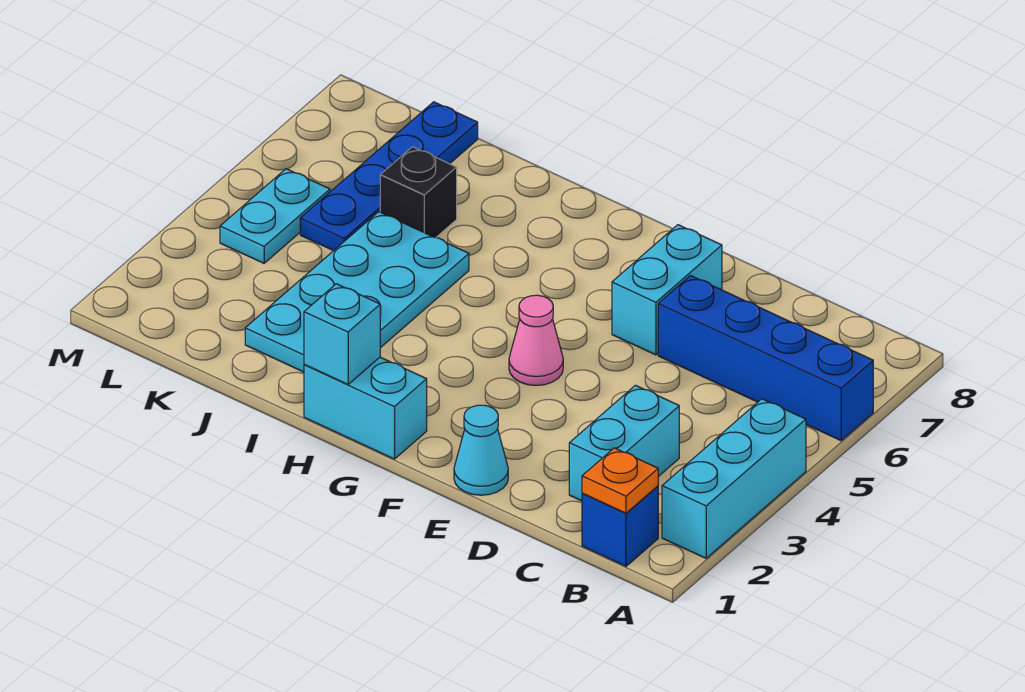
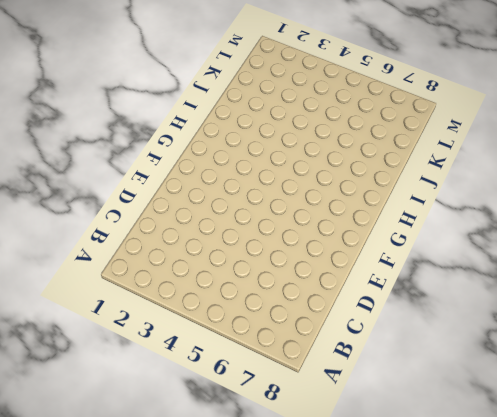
none -> cyan brick A2:A4 level 1
none -> blue brick A6:D6 level 1
none -> blue brick B1 level 1

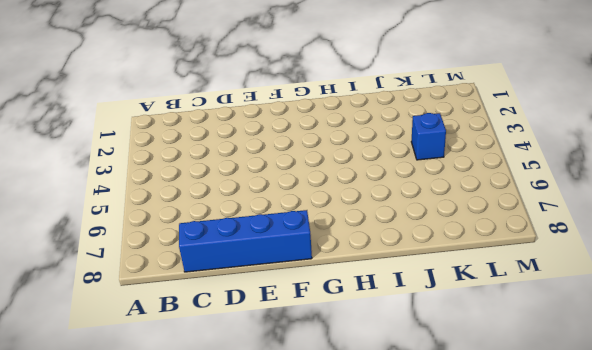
blue brick C8:F8 level 1 -> blue brick A6:D6 level 1
blue brick K4 level 1 -> blue brick B1 level 1
none -> cyan brick A2:A4 level 1
none -> cyan brick C2:C3 level 1
none -> cyan cone E1 level 1

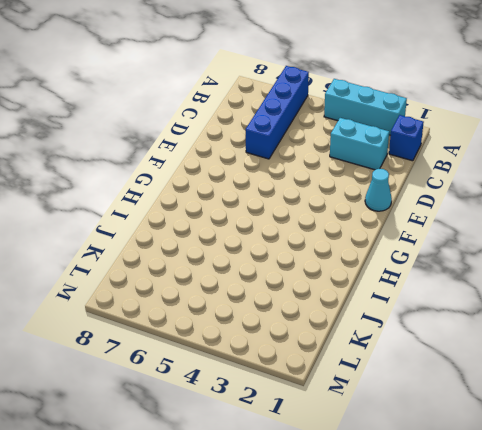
none -> cyan brick E6:E7 level 1
none -> pink cone F4 level 1
none -> cyan brick G1:H1 level 1

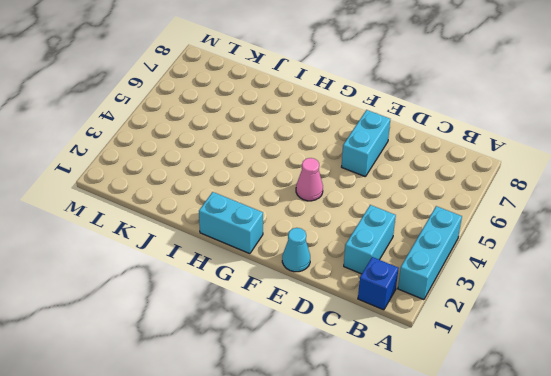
none -> blue brick A6:D6 level 1
none -> cyan plate I2:J5 level 1
none -> black brick J6 level 1

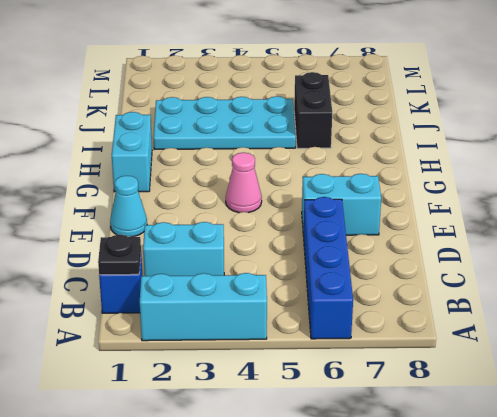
black plate B1 level 2 -> orange plate B1 level 2
black brick I6:J6 level 1 -> black brick J6 level 1
none -> blue plate K5:K8 level 1
none -> cyan plate L4:L5 level 1
none -> cyan brick H1 level 2

